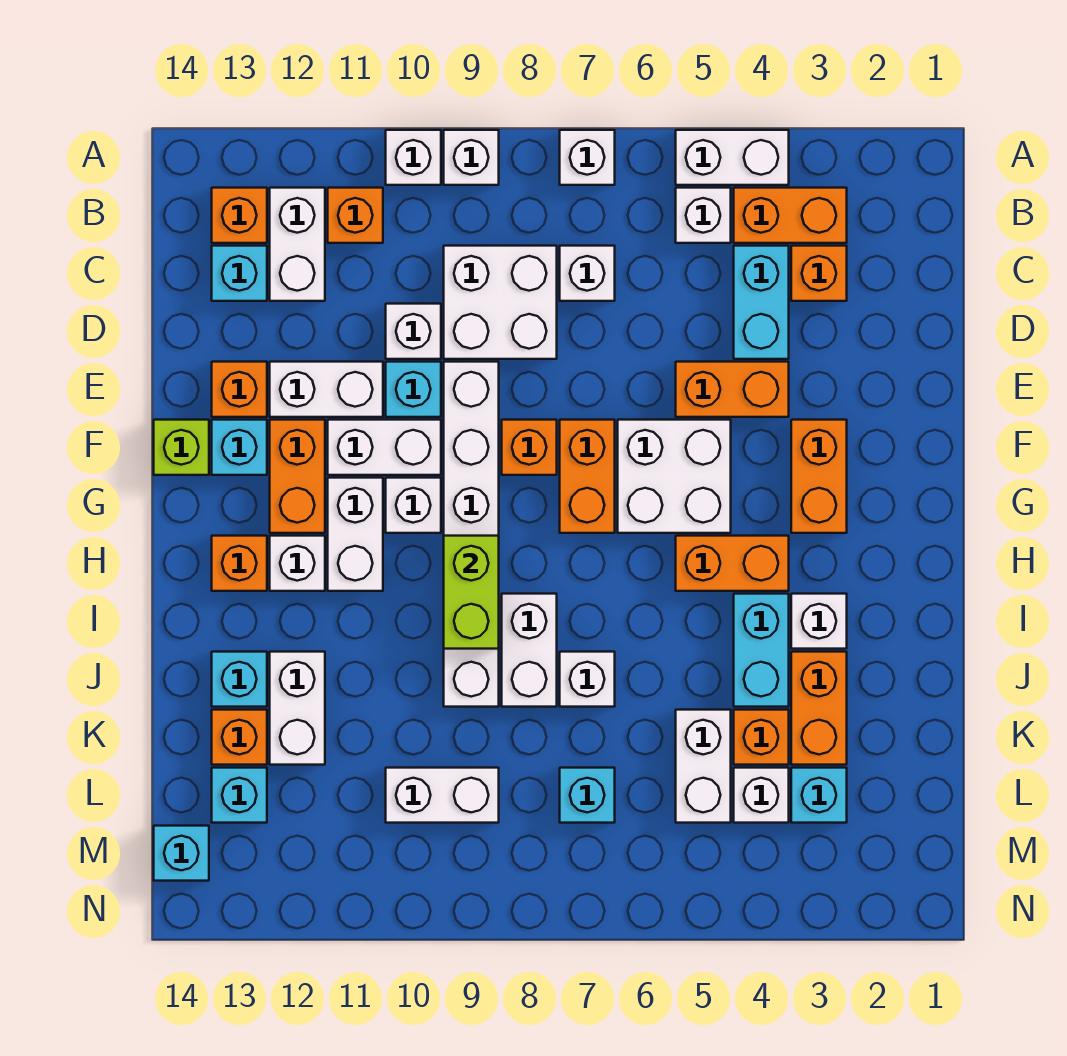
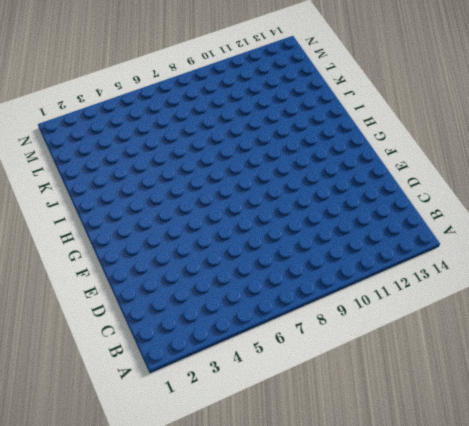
none -> white brick A4:A5 level 1
none -> white brick A7 level 1
none -> white brick A9 level 1
none -> white brick A10 level 1

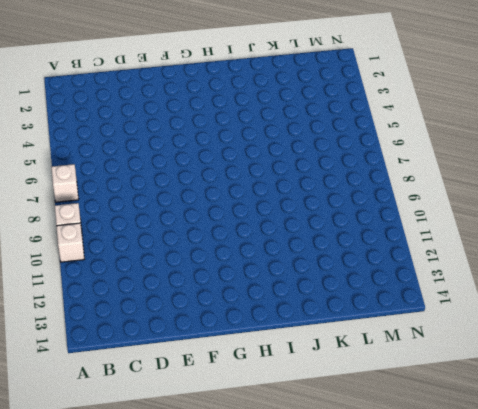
none -> white brick A4:A5 level 1
none -> orange brick B3:B4 level 1
none -> white brick B5 level 1
none -> orange brick B11 level 1

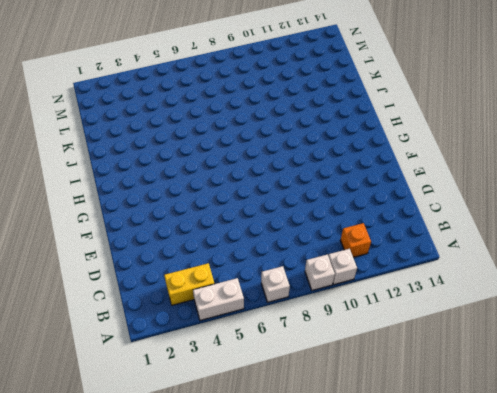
yellow brick B3:B4 level 1 -> orange brick B3:B4 level 1
none -> white brick B5 level 1
none -> white brick B12:C12 level 1
none -> orange brick B13 level 1
none -> orange brick C3 level 1

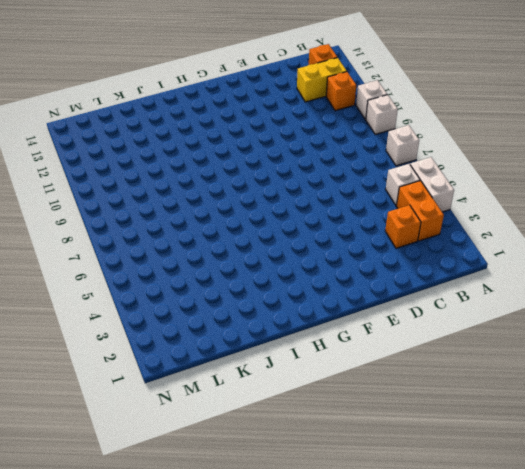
yellow brick B12:C12 level 1 -> white brick B12:C12 level 1
none -> cyan brick C4:D4 level 1
none -> white brick C7 level 1
none -> white brick C8:D9 level 1
none -> cyan brick C13 level 1

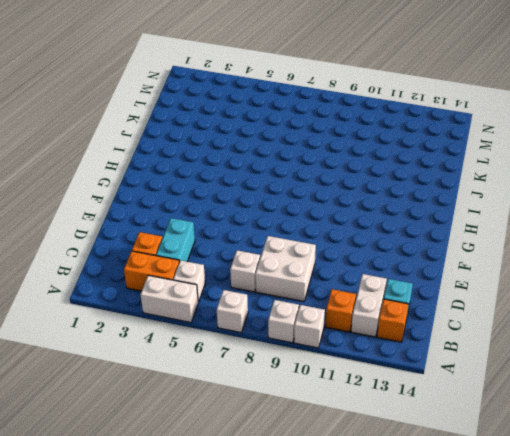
none -> white brick D10 level 1
none -> orange brick E4:E5 level 1
none -> white brick E9:J9 level 1
none -> cyan brick E10 level 1

